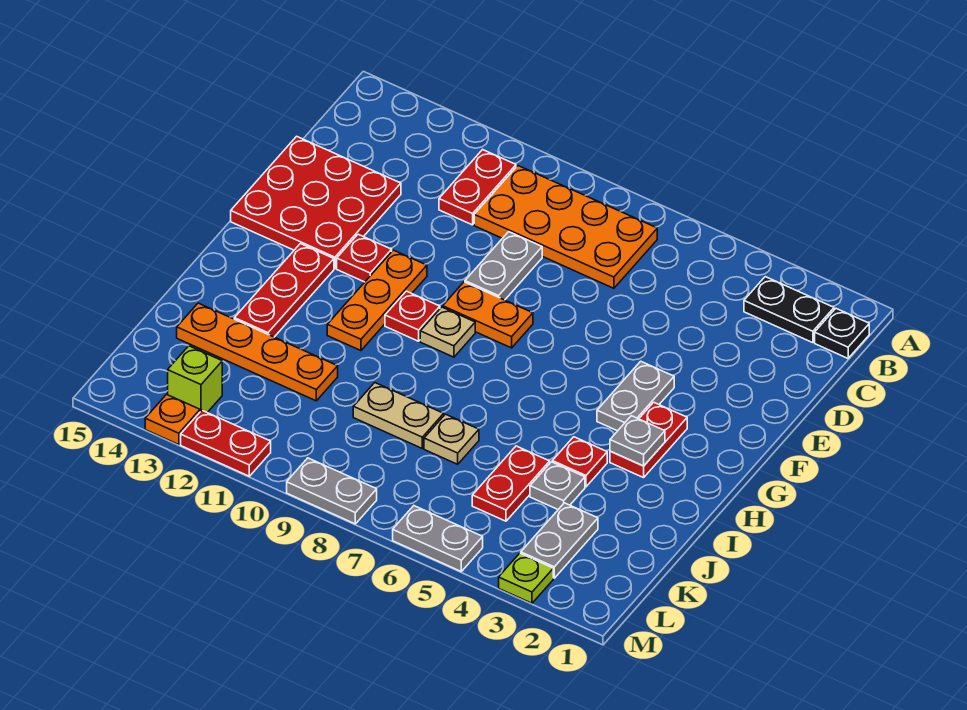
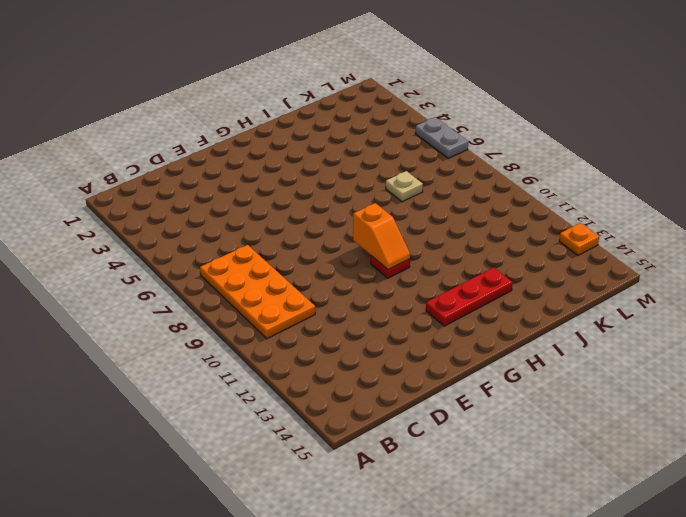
orange slope G9:G10 level 2 top 9 -> none
none -> black plate B1 level 1
none -> black plate B2:B3 level 1
none -> red plate B11:C11 level 1

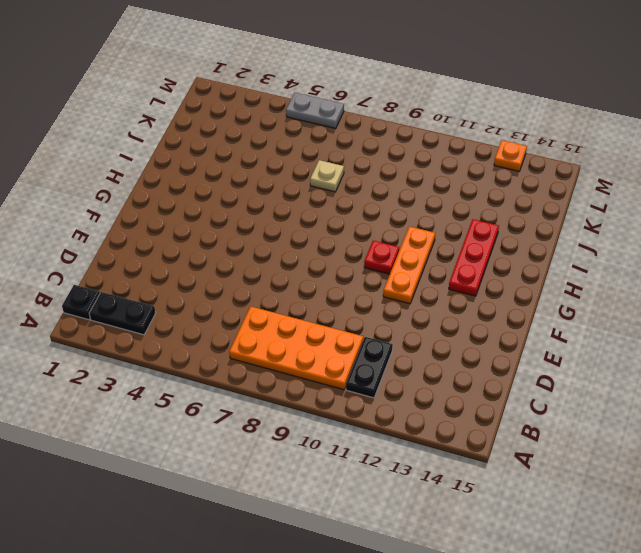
black plate B11:C11 level 1 -> red plate B11:C11 level 1
none -> grey plate D9:E9 level 1
none -> red plate D13:F15 level 1
none -> grey plate F4:G4 level 1

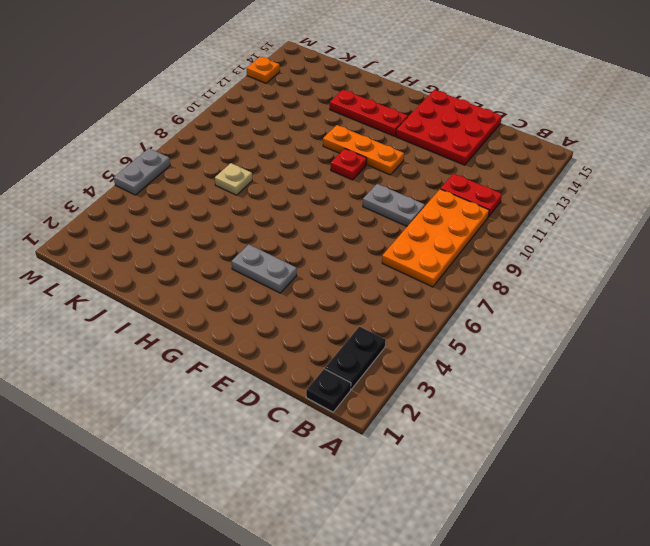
none -> orange plate F8:F9 level 1
none -> red plate F12 level 1
none -> red plate G3:H3 level 1

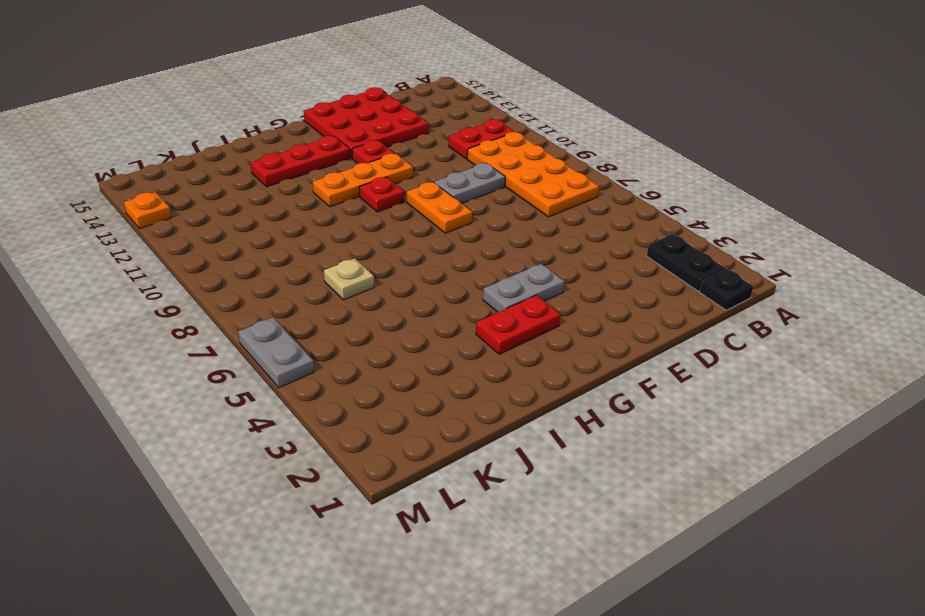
none -> tan plate G9 level 1
none -> red plate I4 level 1
none -> grey plate J4 level 1

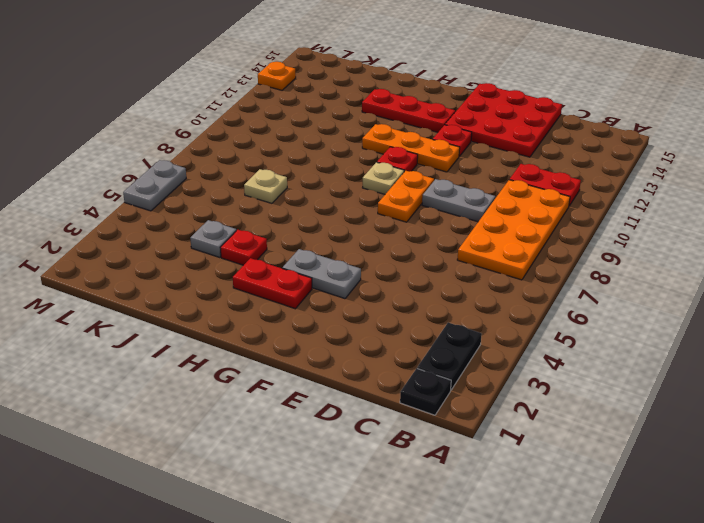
none -> red plate J5:K5 level 1
none -> tan plate J8:J9 level 1
none -> orange plate J11:J14 level 1

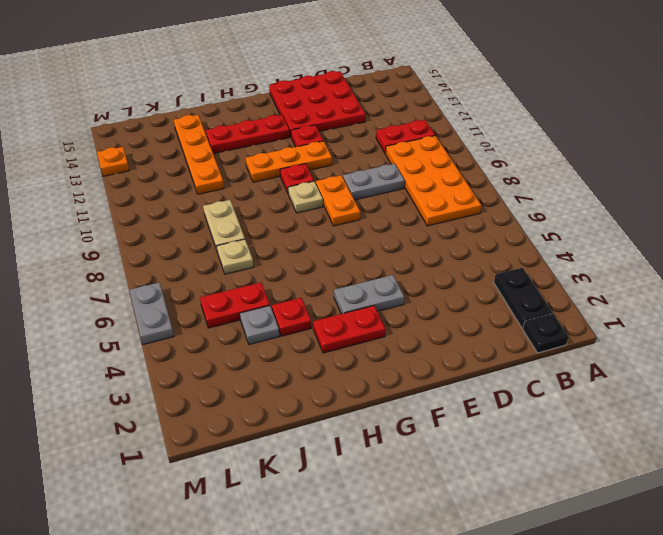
none -> grey plate K3:L3 level 1
none -> lime brick L13 level 1
none -> lime plate M3 level 1

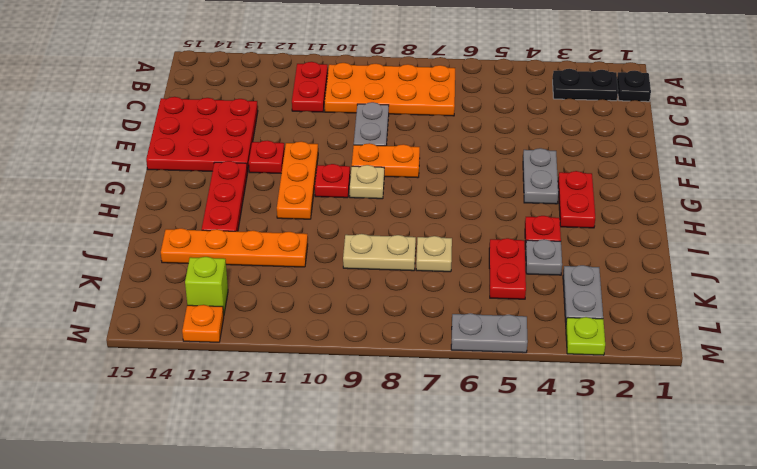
none -> grey plate M8:M9 level 1
none -> red plate M11:M12 level 1
none -> grey plate H3 level 2

